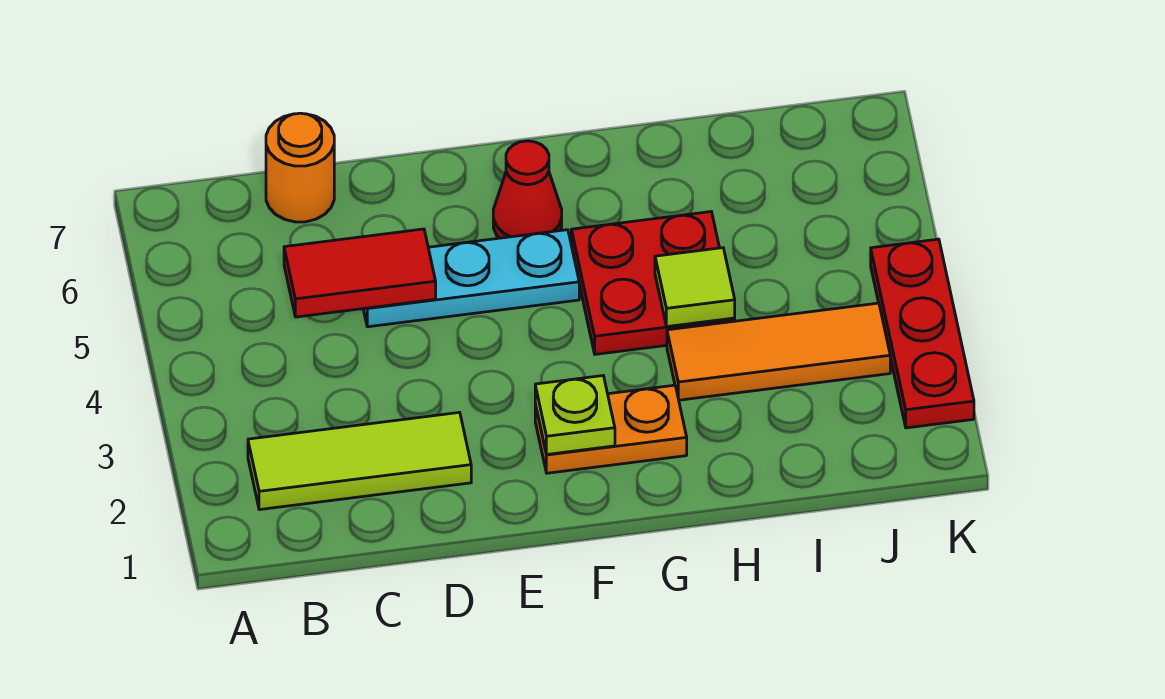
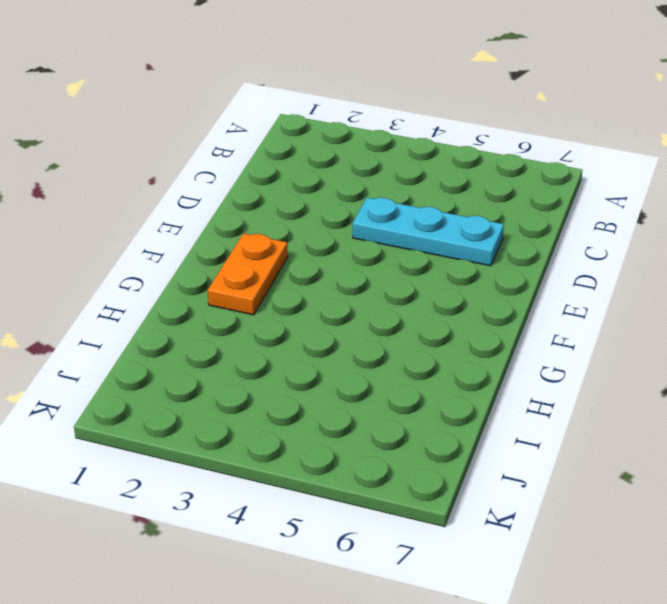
cyan plate D4:D6 level 1 -> cyan plate D5:F5 level 1
none -> lime tile B2:D2 level 1
none -> orange round brick C7 level 1

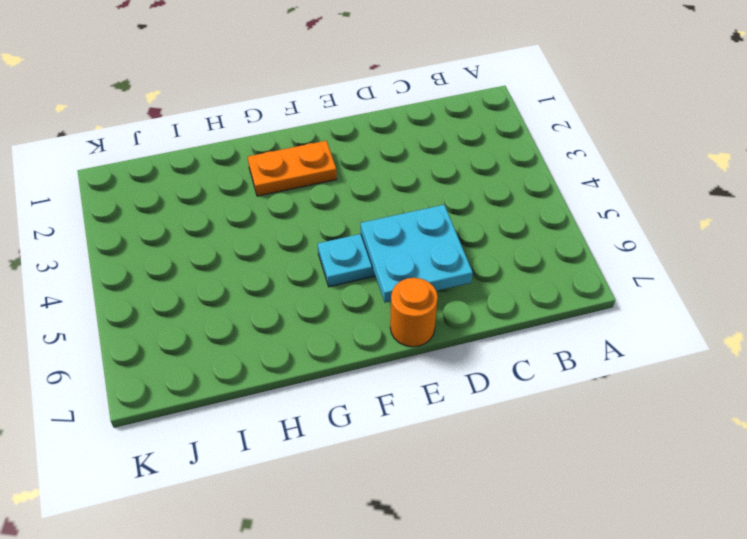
cyan plate D5:E6 level 2 -> red tile C5:D5 level 2
orange round brick E7 level 1 -> orange round brick C7 level 1
none -> lime tile B2:D2 level 1
none -> red cone F6 level 1

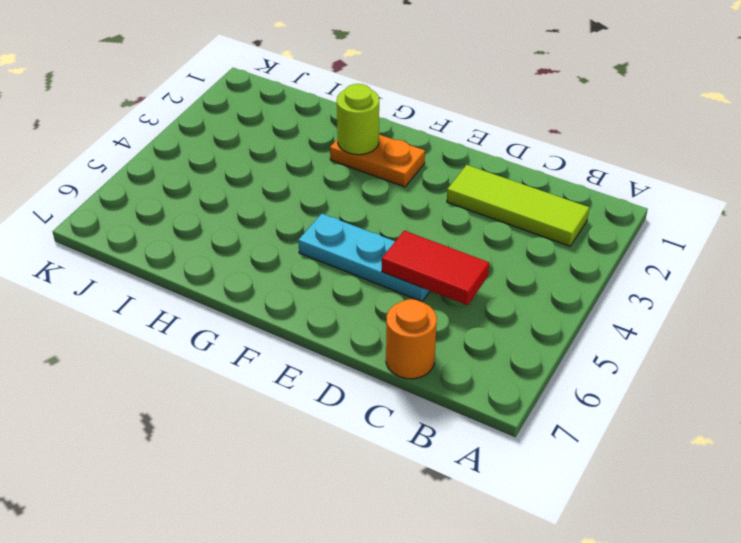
lime round brick G2 level 2 -> none
none -> red cone F6 level 1
none -> red plate G4:H5 level 1

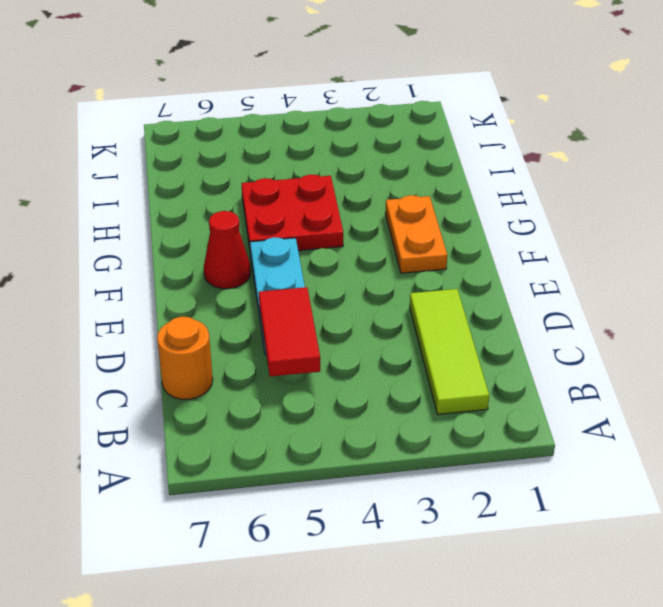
none -> orange tile H3:J3 level 1
none -> red plate K2:K4 level 1

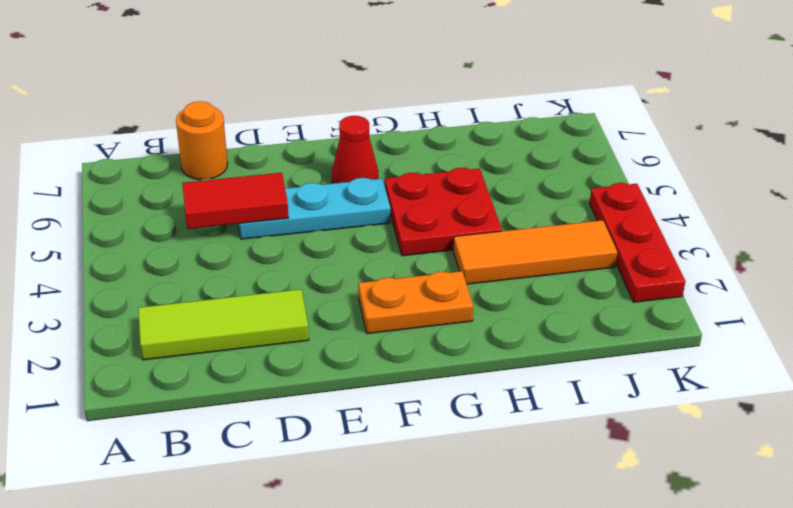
none -> lime plate F2 level 2
none -> lime tile H4 level 2

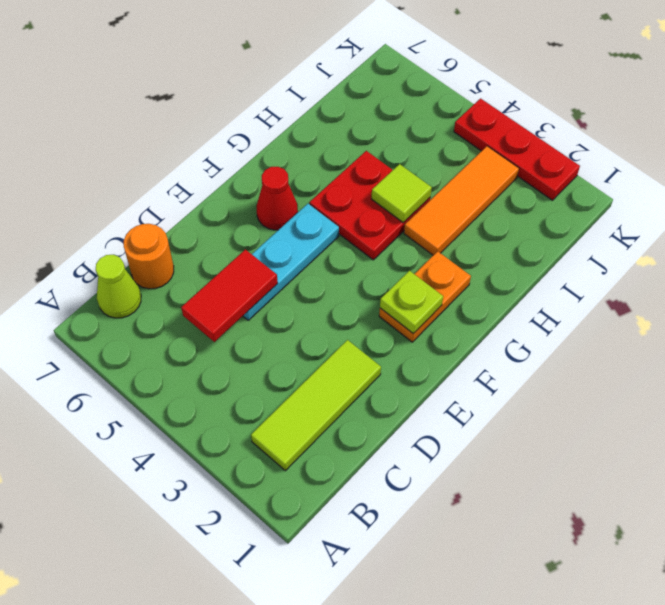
lime cone B7 level 1 -> none

